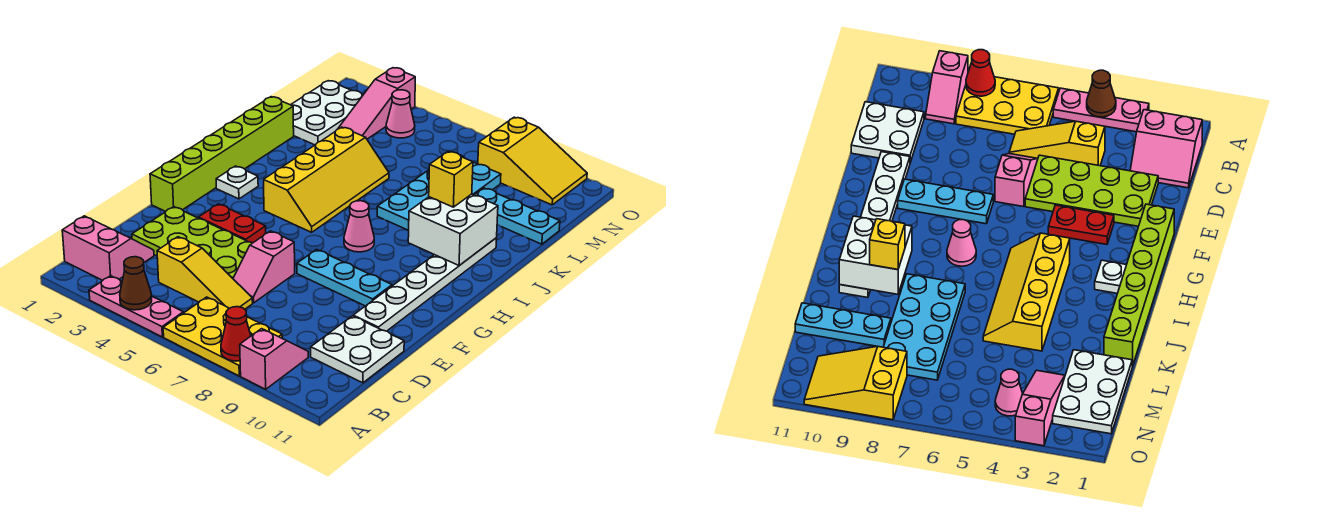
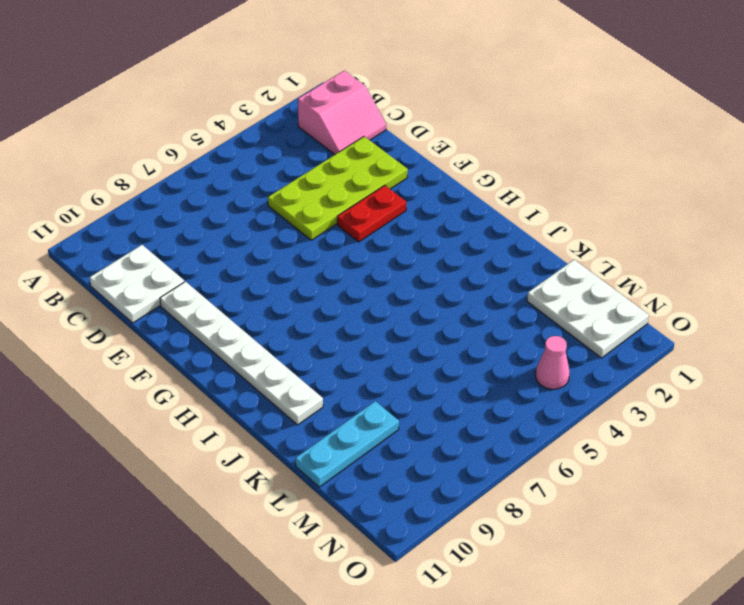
none -> pink plate A3:A5 level 1
none -> yellow plate A6:B8 level 1
none -> pink slope A9:B9 level 1 top A

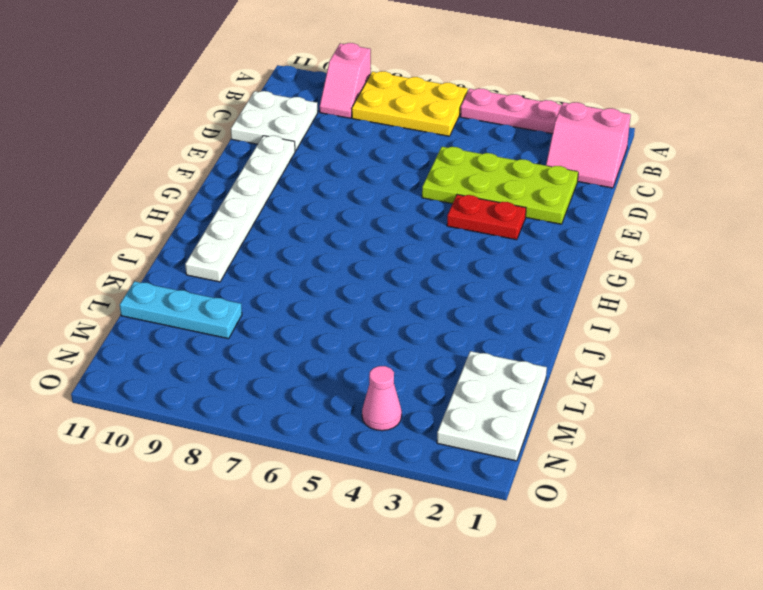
none -> yellow slope C4:C6 level 1 top 4
none -> pink slope D6:E6 level 1 top E
none -> lime brick F1:K1 level 1

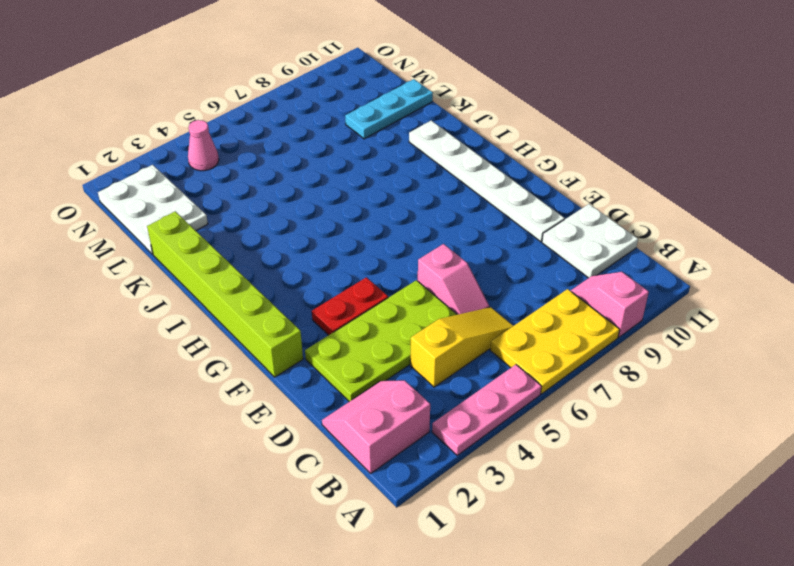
none -> cyan plate F7:F9 level 1
none -> white plate H2 level 1
none -> yellow slope H4:K5 level 1 top 4

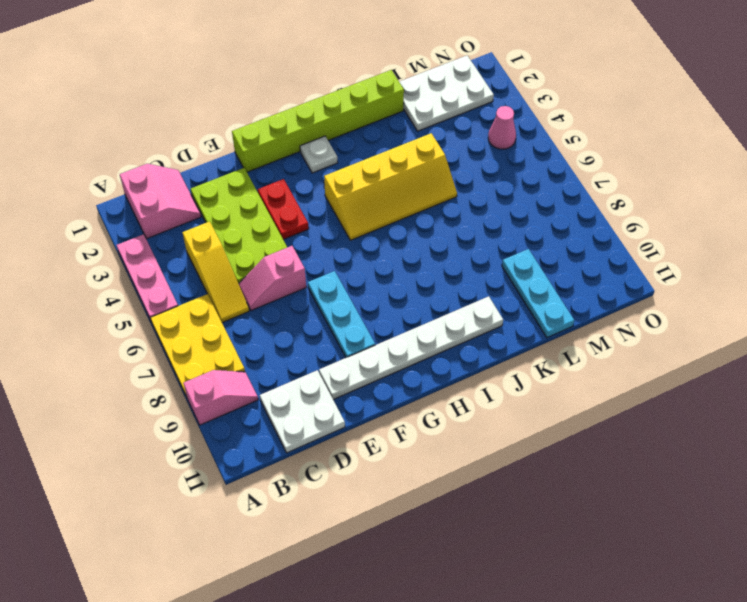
none -> pink cone H7 level 1
none -> cyan plate J7:M8 level 1
none -> pink slope M3:O3 level 1 top O

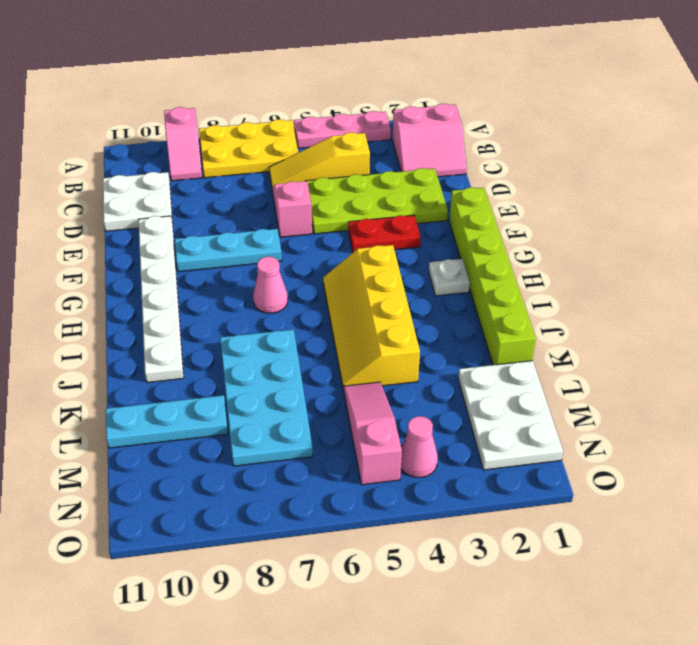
pink slope L5:N5 level 1 top N -> pink slope M3:O3 level 1 top O
none -> yellow slope N8:O10 level 1 top 8
none -> brown cone A4 level 2
none -> red cone A8 level 2

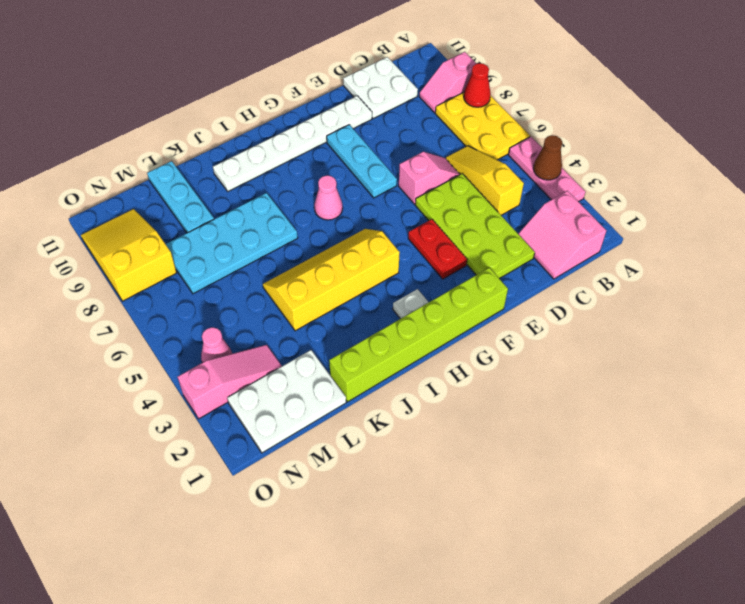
none -> white brick I9:J10 level 2
none -> yellow brick J9 level 3

